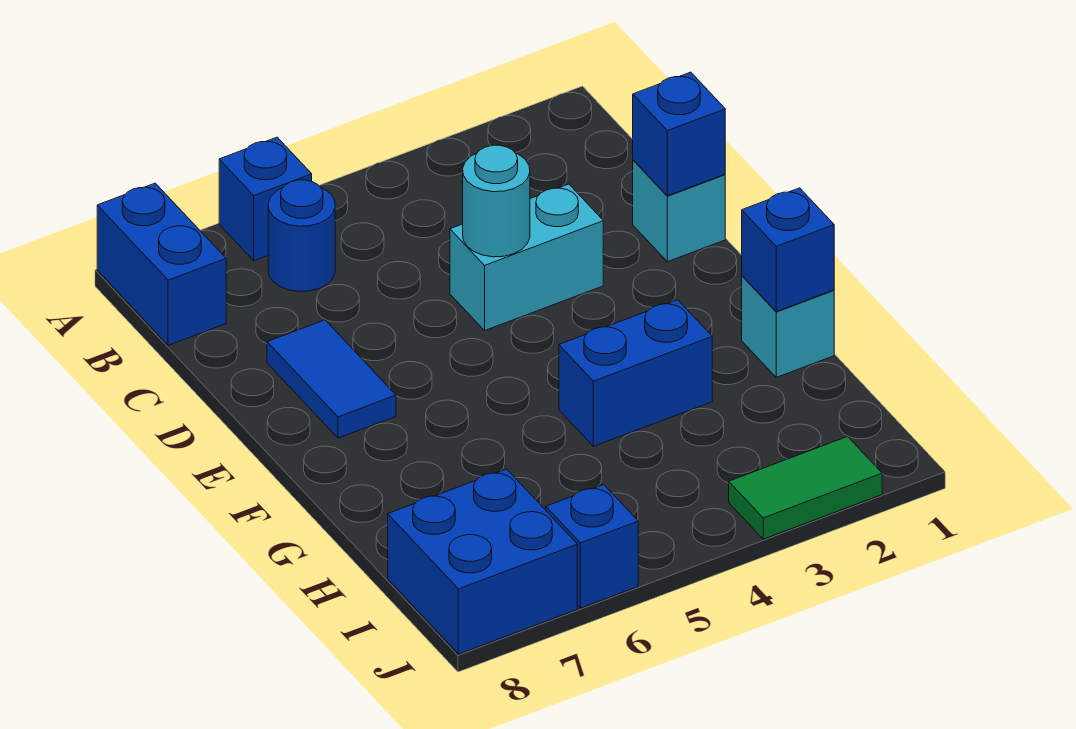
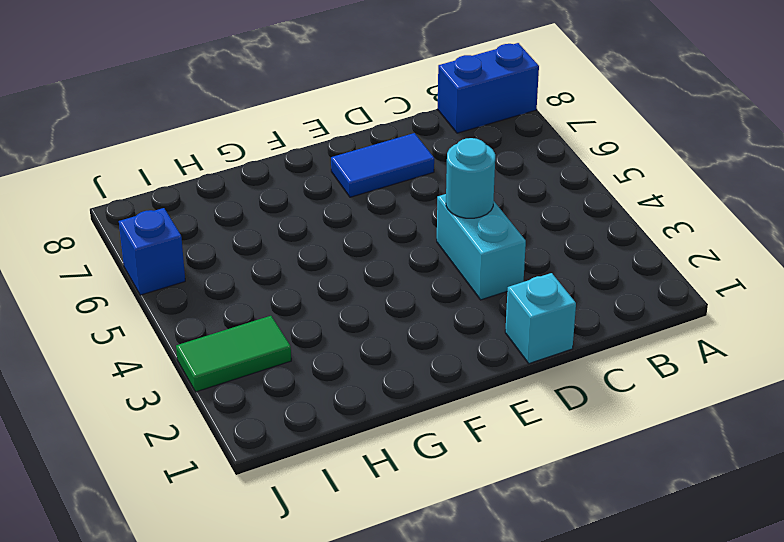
green tile I3:J3 level 1 -> green tile J2:J3 level 1
none -> blue brick A6 level 1
none -> blue round brick B6 level 1
none -> cyan brick G1 level 1

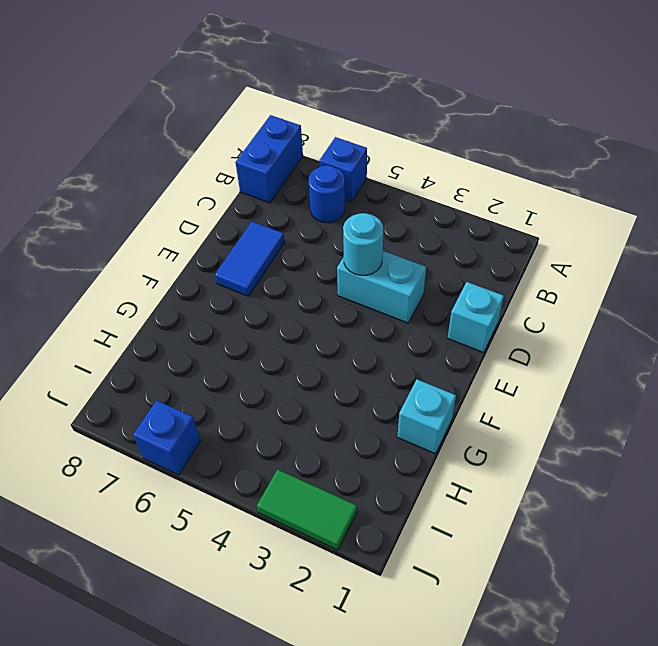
none -> blue brick G3:G4 level 1
none -> blue brick I7:J8 level 1
none -> blue brick D1 level 2

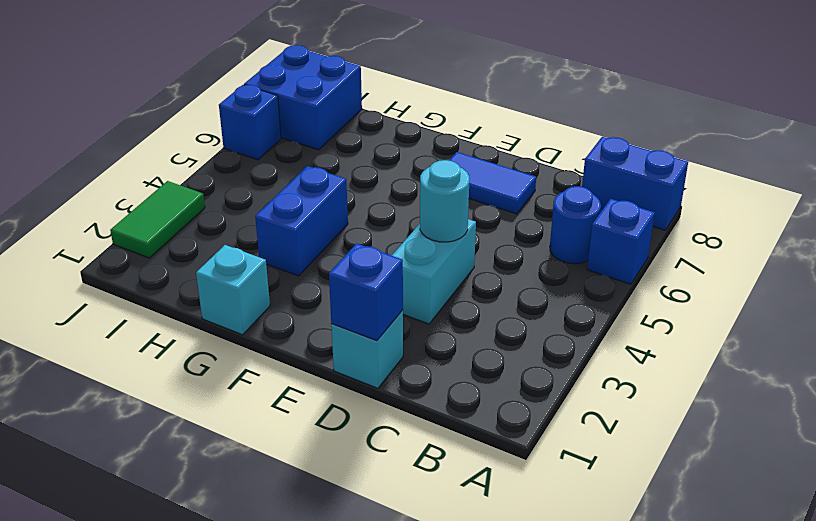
none -> blue brick G1 level 2

